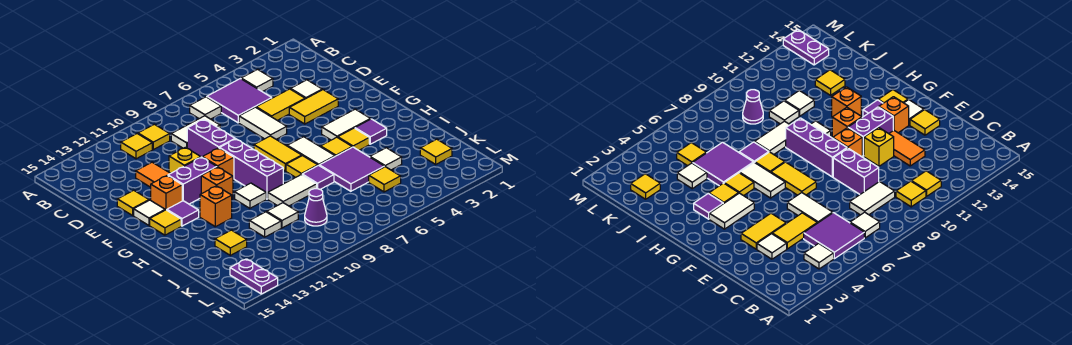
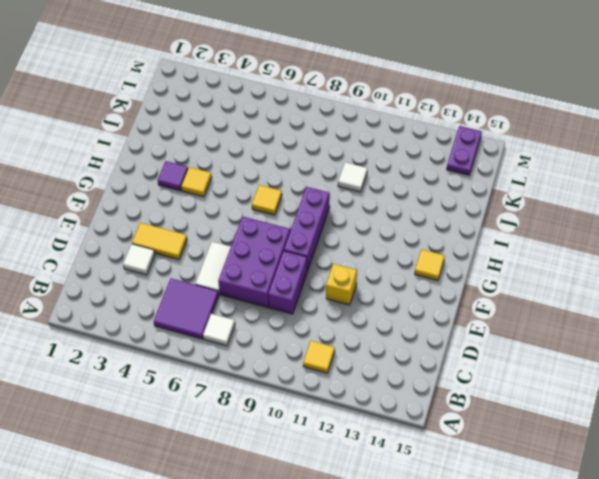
purple brick D7:F8 level 1 -> yellow tile F7:G7 level 1
none -> white tile B4 level 1
none -> yellow tile B10 level 1
none -> white tile C8:C9 level 1
none -> yellow tile D4:D5 level 1

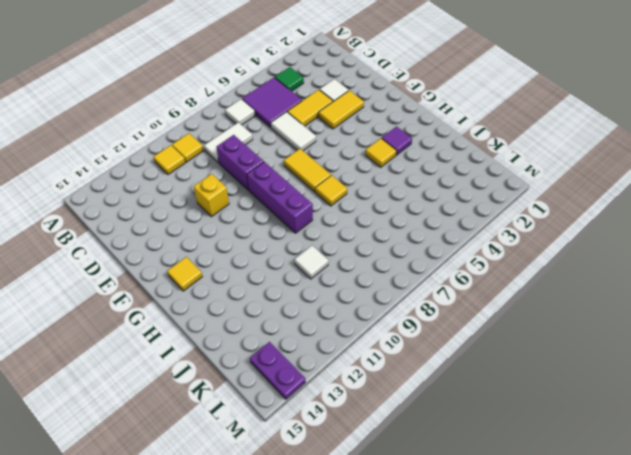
green tile B4 level 1 -> white tile B4 level 1
none -> orange tile D12:E12 level 1
none -> yellow tile E14 level 1
none -> orange brick F10 level 1
none -> purple brick F11:F12 level 1

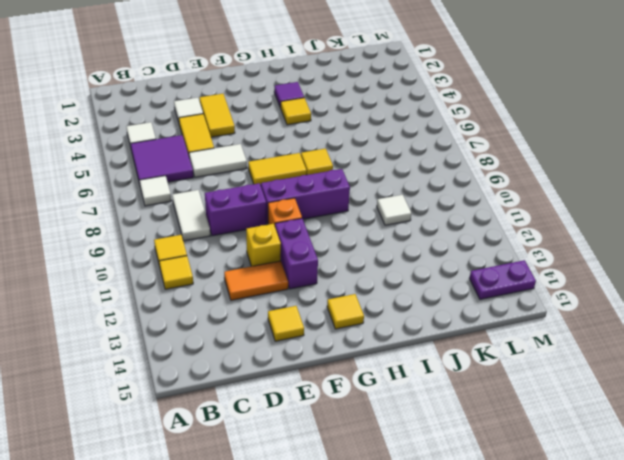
none -> orange brick F13 level 1
none -> white tile F14 level 1
none -> white tile G3:G4 level 1
none -> white tile G6:H6 level 1

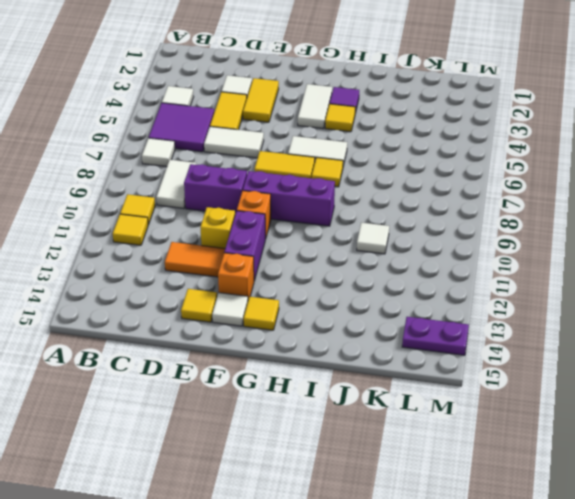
none -> orange brick G11 level 1
none -> purple tile G13 level 1
none -> yellow tile H5 level 1
none -> white tile H10 level 1

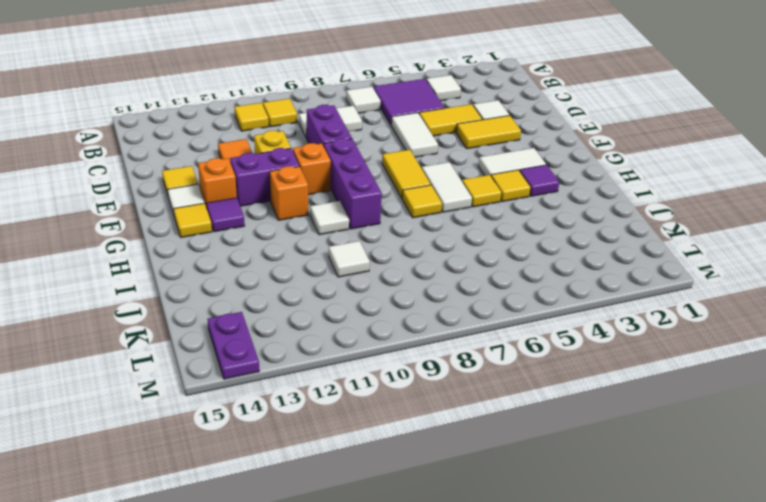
none -> orange brick H12 level 1
none -> purple tile I5:J6 level 1
none -> purple tile I7 level 1
none -> white tile I8:I9 level 1

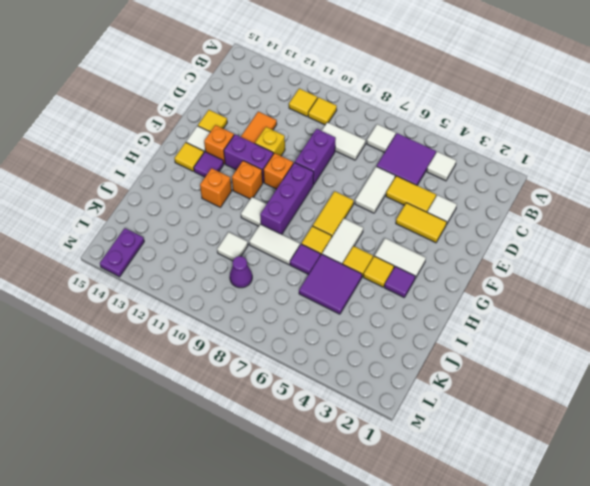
none -> white tile J4 level 1
none -> white tile J11 level 1
none -> yellow tile J13 level 1
none -> yellow tile K2 level 1

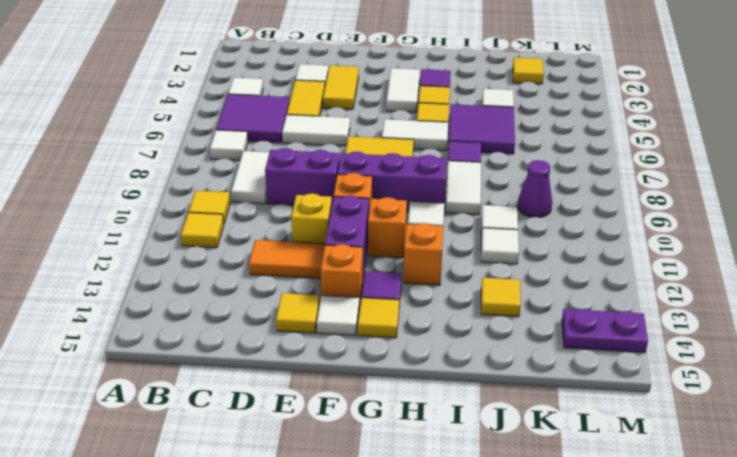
none -> yellow tile H7 level 1
none -> yellow tile K5 level 1

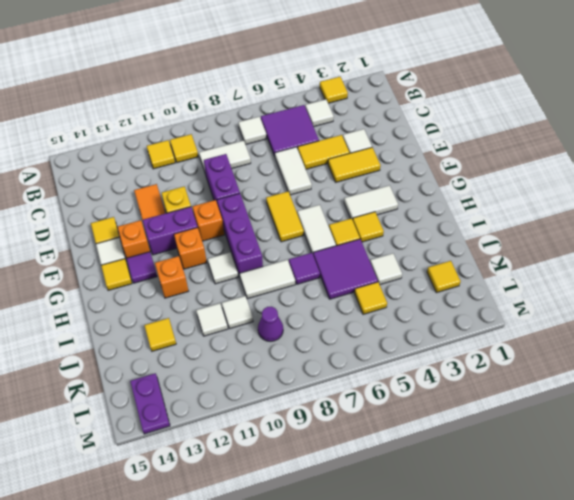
yellow tile A3 level 1 -> yellow tile H7 level 1
none -> purple tile H3 level 1

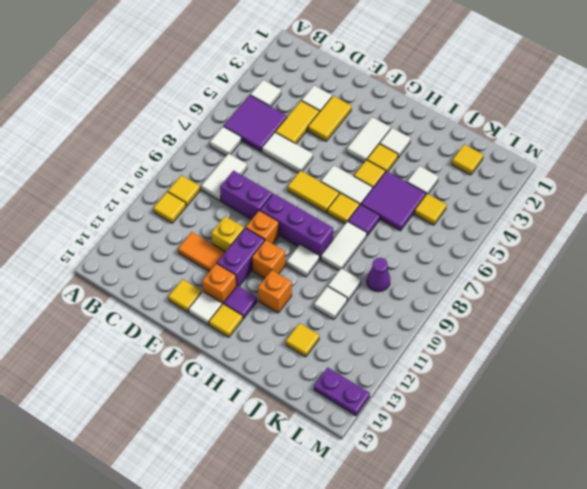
white tile H3 level 1 -> purple tile H3 level 1

